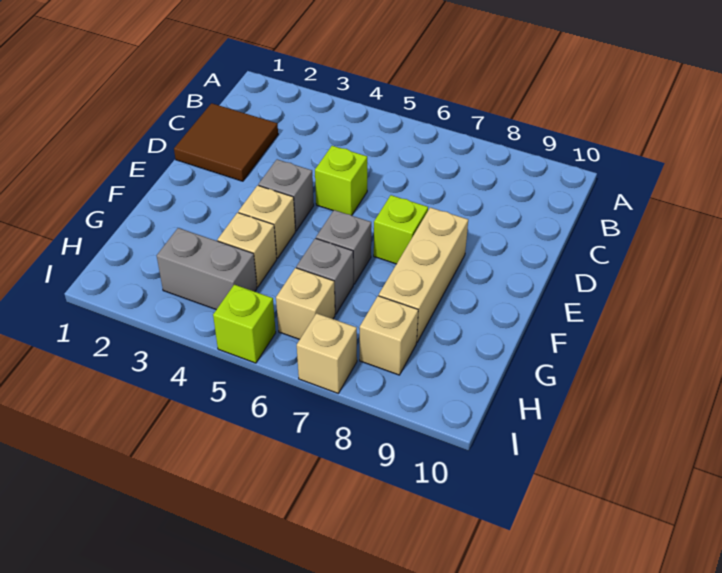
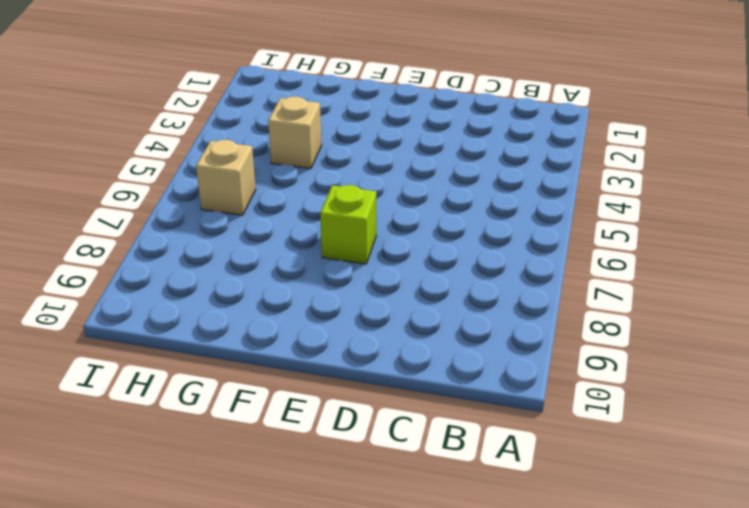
none -> brown tile C1:D2 level 1
none -> lime brick D5 level 1
none -> grey brick E4 level 1

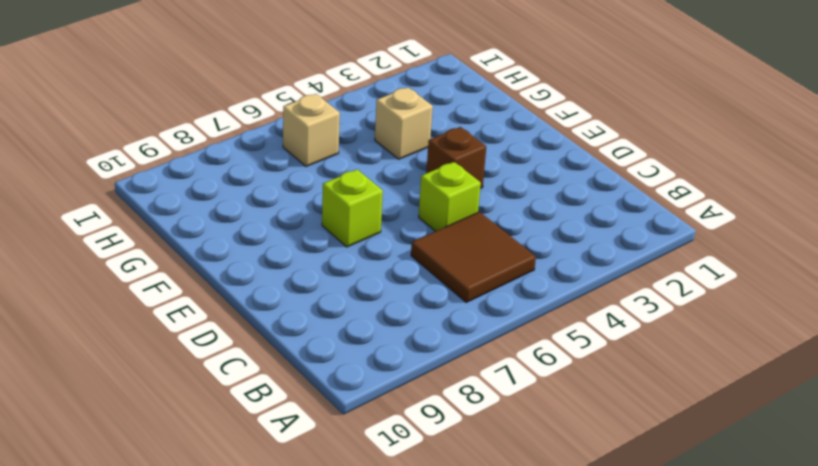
brown tile B5:C6 level 1 -> brown tile C1:D2 level 1
brown brick E4 level 1 -> grey brick E4 level 1
none -> tan brick E8:G8 level 1
none -> tan brick F4 level 1
none -> grey brick F6 level 1

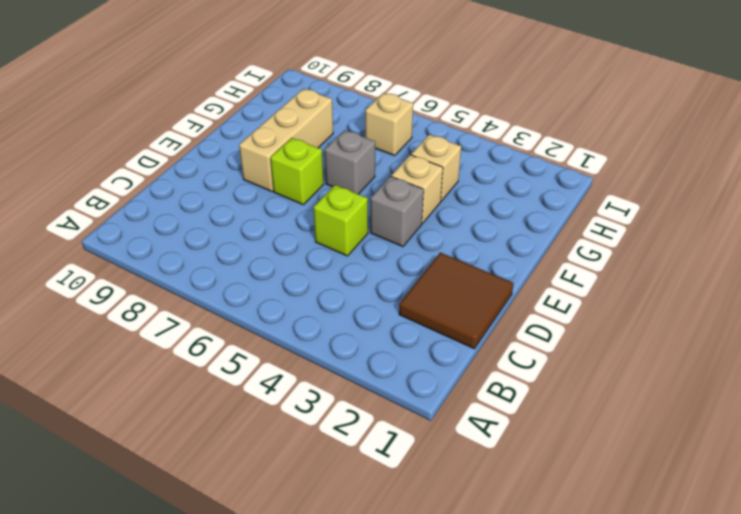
none -> grey brick G6 level 1
none -> grey brick H3:H4 level 1
none -> tan brick H8 level 1

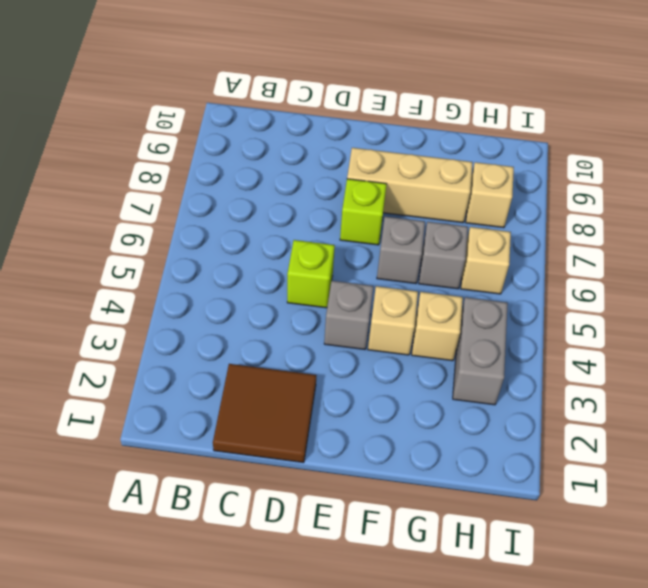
none -> lime brick I5 level 1
none -> tan brick I7 level 1

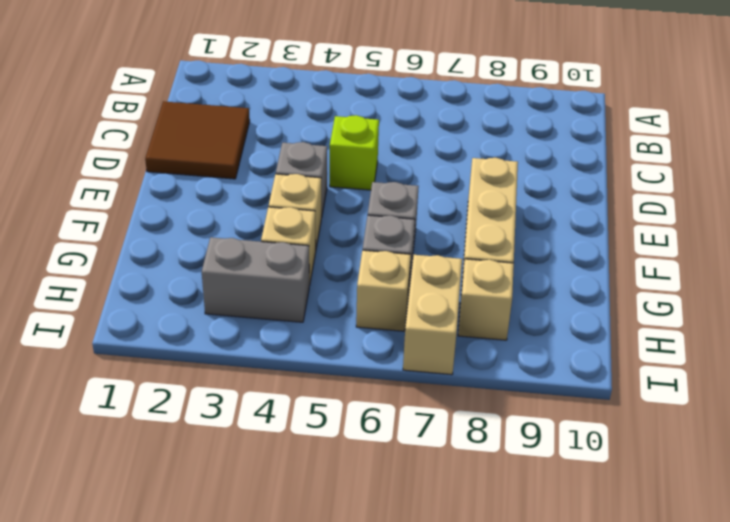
tan brick H7:I7 level 1 -> tan brick I7 level 1
none -> lime brick E7 level 1
none -> lime brick I5 level 1

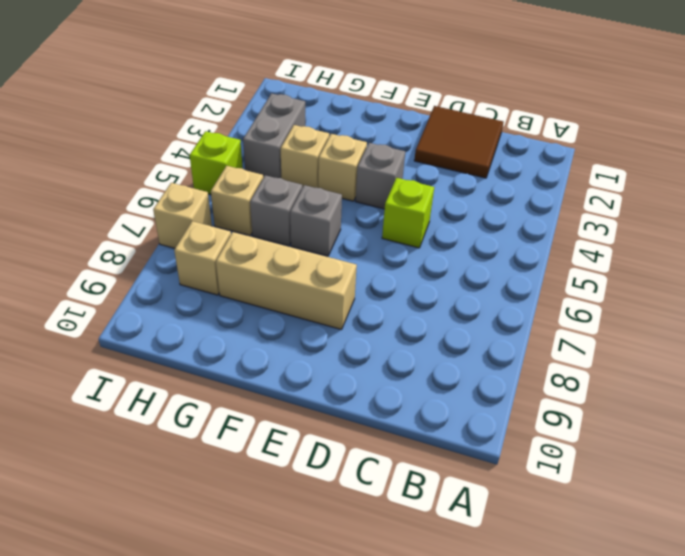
none -> lime brick E7 level 1

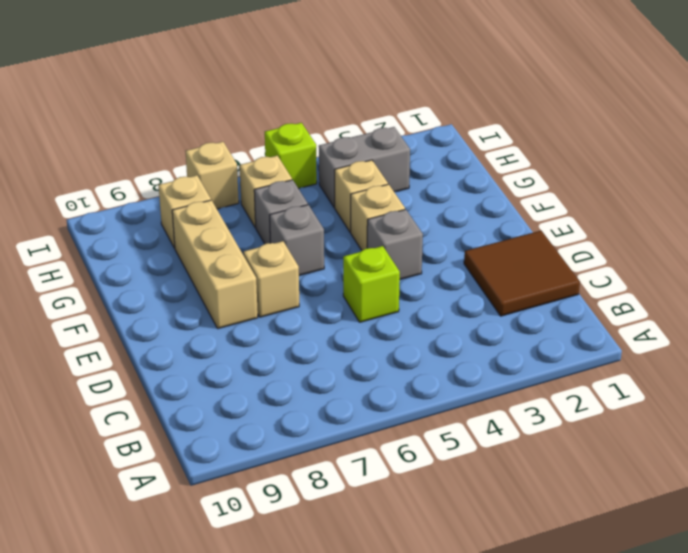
tan brick E7 level 1 -> lime brick E7 level 1

